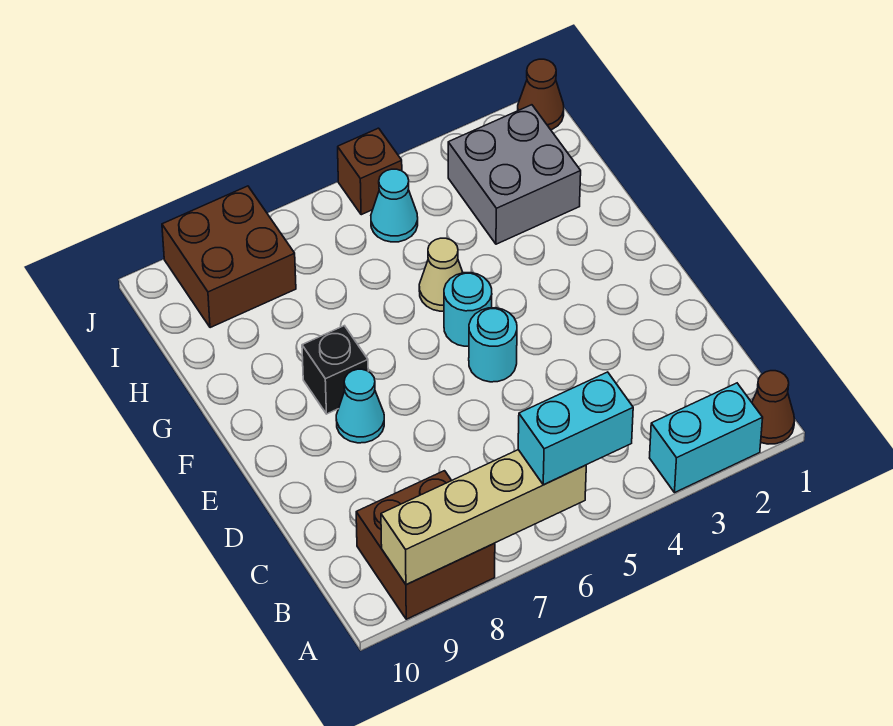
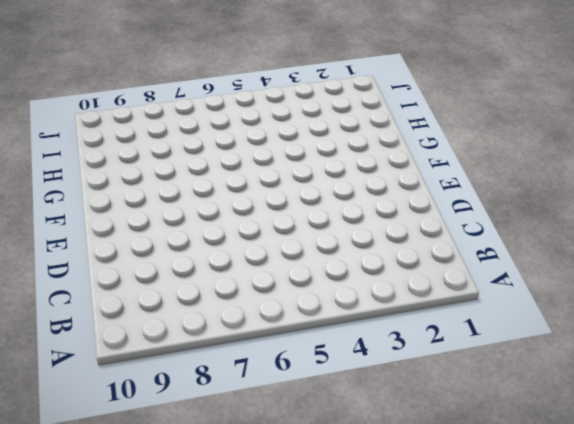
none -> brown cone A1 level 1
none -> cyan brick A2:A3 level 1
none -> brown brick A8:B9 level 1

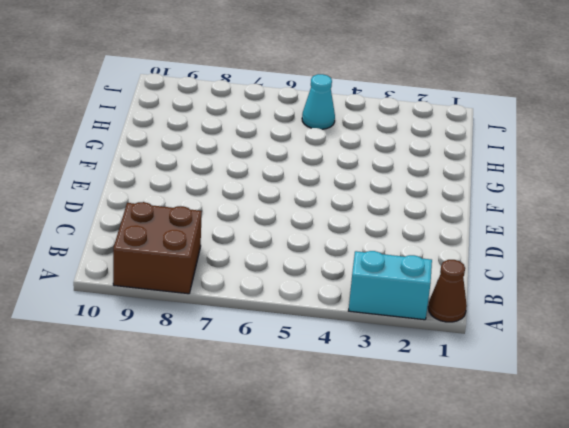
none -> cyan round brick E5 level 1
none -> cyan cone E8 level 1
none -> cyan round brick F5 level 1

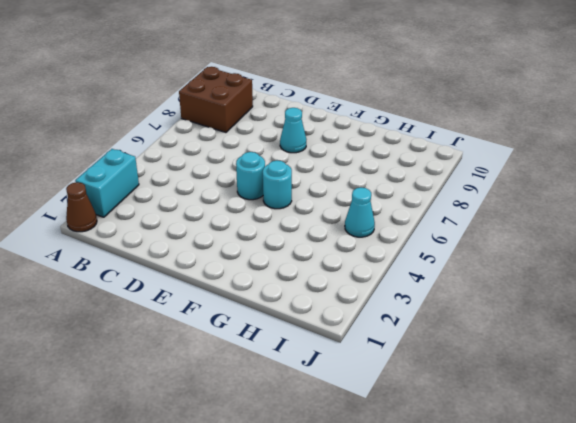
none -> black brick F8 level 1
none -> tan cone G5 level 1
none -> grey brick H2:I3 level 1

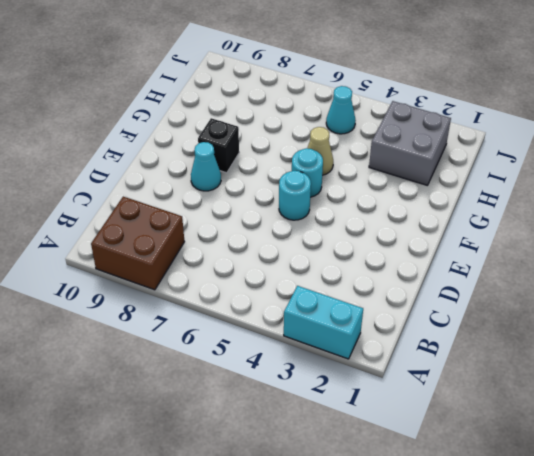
none -> brown cone A1 level 1
none -> brown brick I8:J9 level 1
none -> brown cone J1 level 1

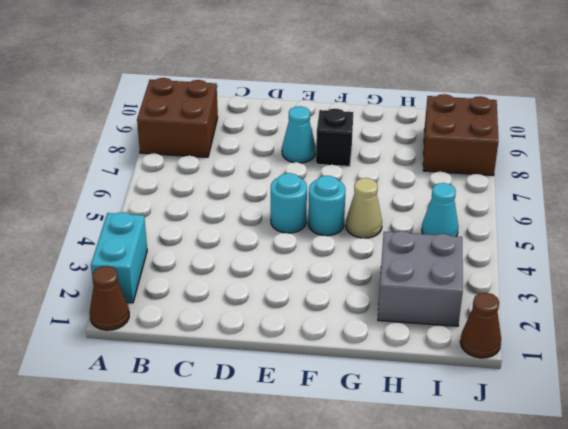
none -> brown brick J5 level 1
none -> tan brick A6:A9 level 2
none -> cyan brick A5:A6 level 3

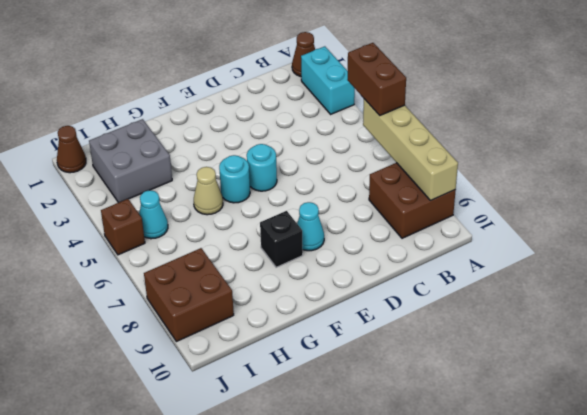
brown brick A5:A6 level 3 -> cyan brick A5:A6 level 3

